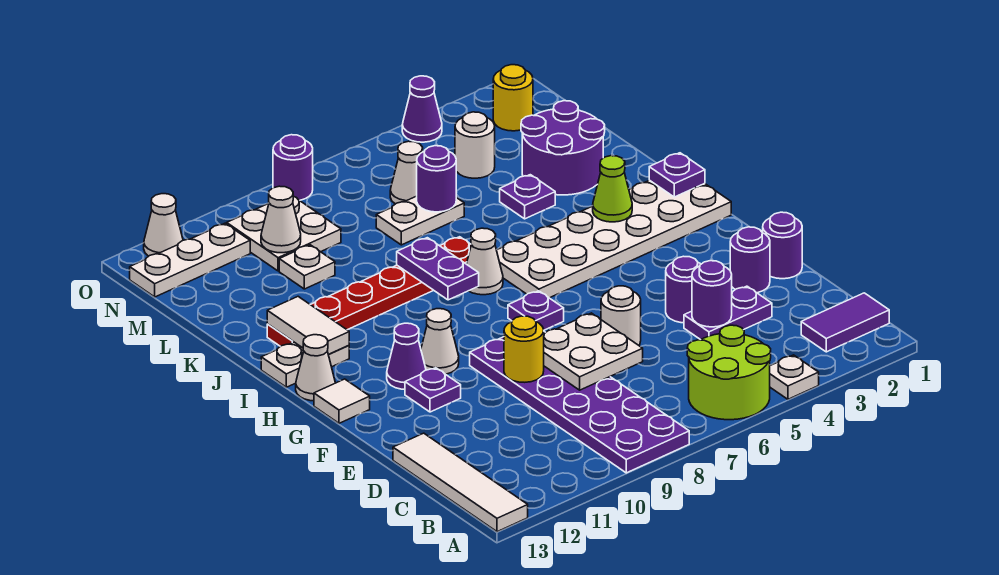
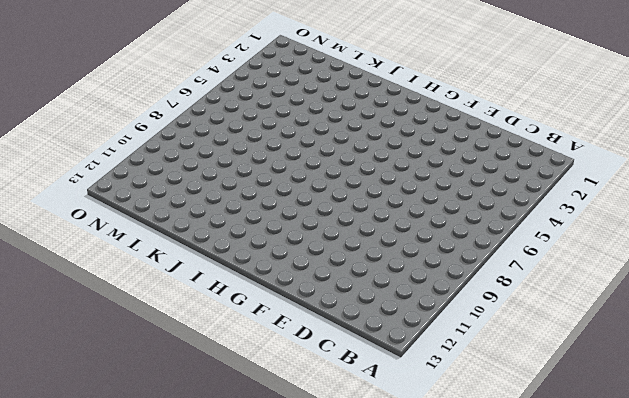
none -> white plate A4 level 1
none -> lime round brick A5:B6 level 1
none -> purple plate A8:F9 level 1
none -> white tile A13:D13 level 1

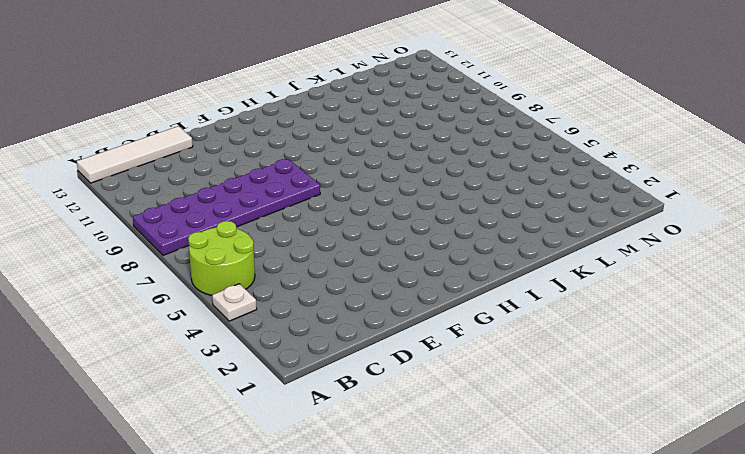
none -> purple tile B1:B2 level 1
none -> purple plate D3:D4 level 1
none -> purple round brick E1 level 1
none -> purple round brick E2 level 1

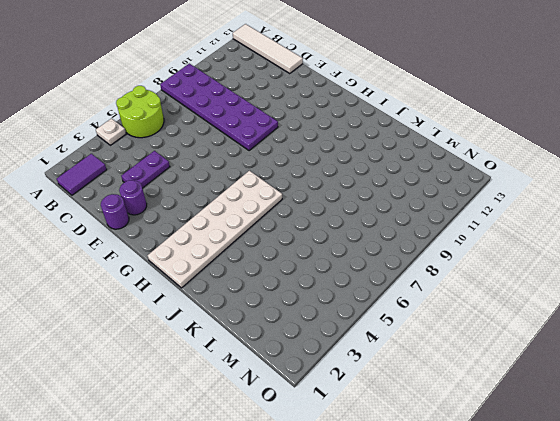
none -> purple round brick E4 level 1
none -> white round brick E6 level 1
none -> purple plate F11 level 1
none -> purple plate G7 level 1

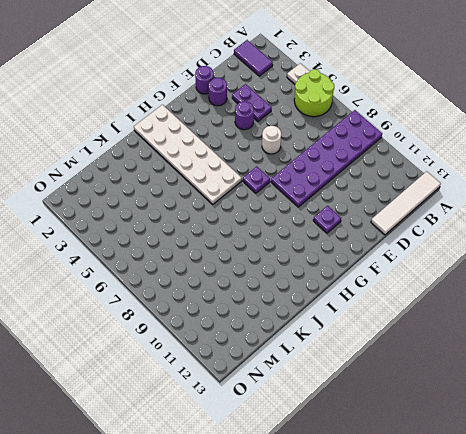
none -> white cone G10 level 1
none -> purple cone G11 level 1
none -> white tile G13 level 1
none -> white cone H13 level 1

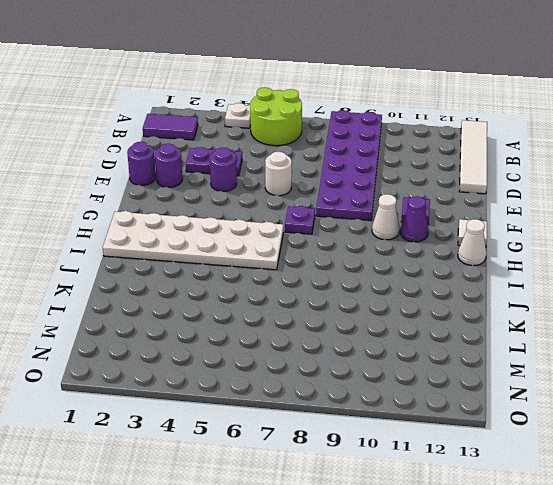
none -> white cone I7 level 1
none -> white plate I12:I13 level 1
none -> red plate J7:J12 level 1
none -> purple round brick K2:L3 level 1

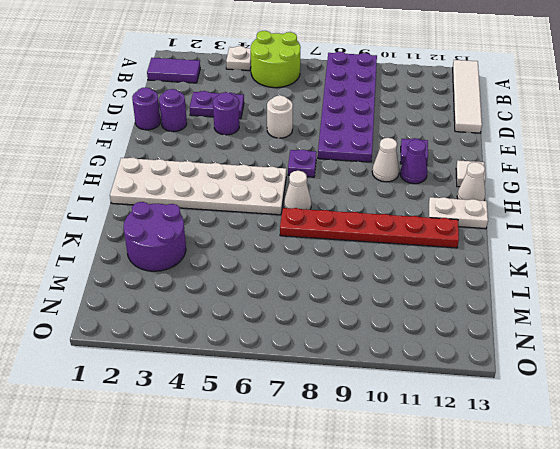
none -> purple plate K4 level 1
none -> white plate L6:L7 level 1
none -> white plate L10 level 1
none -> white round brick M4 level 1

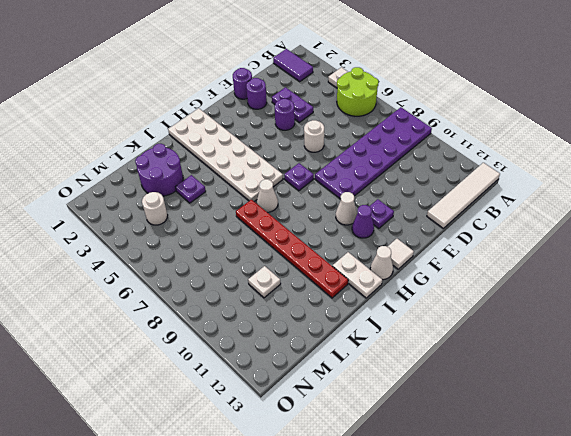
none -> white plate L6:L7 level 1
none -> white cone M6 level 1
none -> white plate M9:N10 level 1
none -> yellow round brick N2 level 1

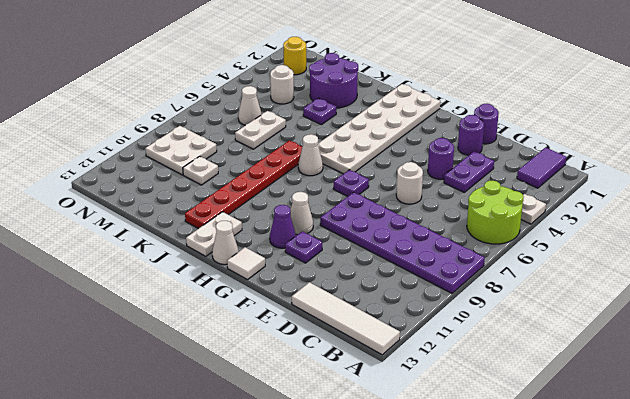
none -> white plate N11:N13 level 1
none -> purple cone O4 level 1
none -> purple round brick O8 level 1
none -> white cone O12 level 1

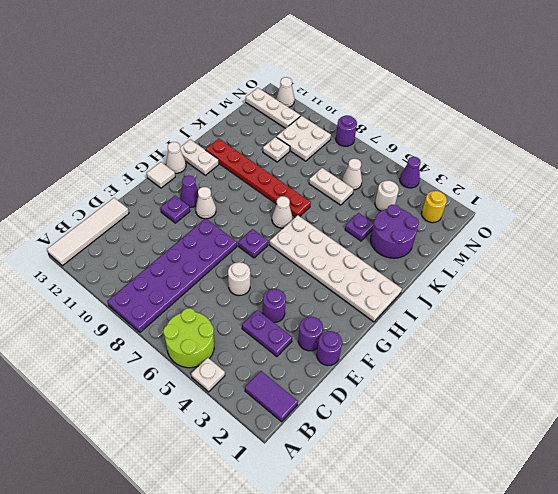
none -> purple round brick D4 level 2
none -> white plate D7:E8 level 2
none -> yellow round brick E9 level 2
none -> purple plate I1 level 2

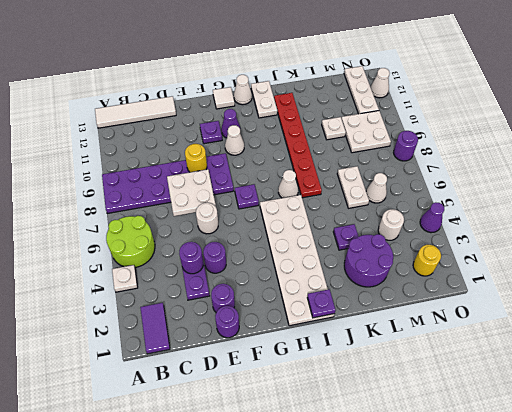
none -> lime cone I3 level 2
none -> purple plate I8:J8 level 2
none -> white tile I12:J12 level 2
none -> purple round brick L6 level 2

